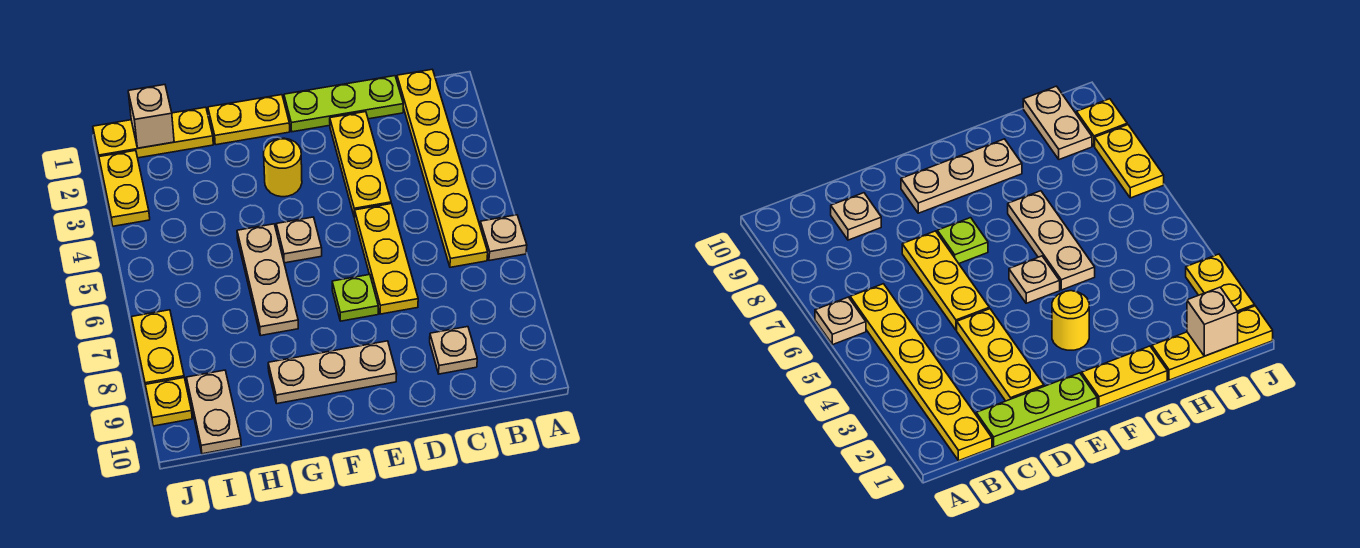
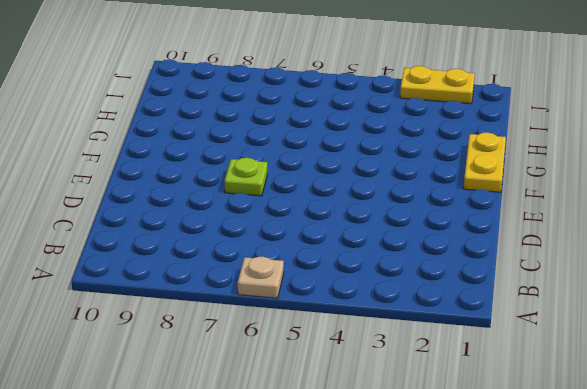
none -> yellow plate B1:B6 level 1
none -> lime plate C1:E1 level 1
none -> tan plate C9 level 1

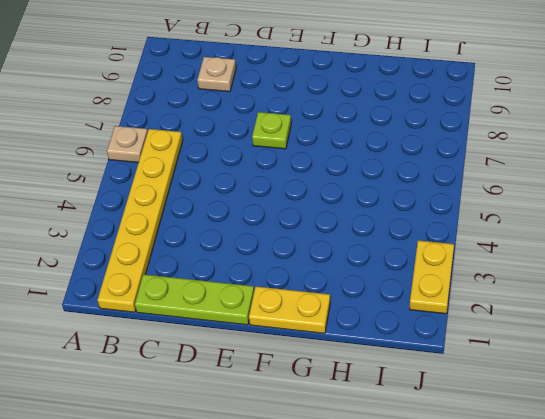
none -> yellow plate D2:D4 level 1
none -> yellow plate D5:D7 level 1
none -> tan plate E9:G9 level 1

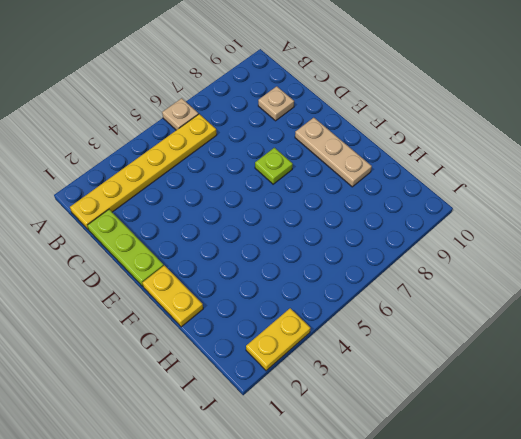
none -> yellow plate D2:D4 level 1
none -> yellow plate D5:D7 level 1
none -> yellow round brick F3 level 1

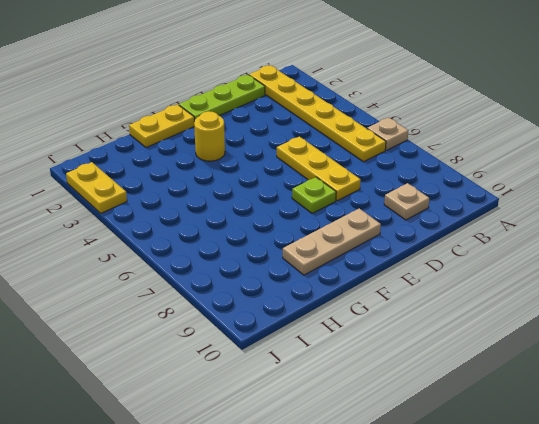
none -> yellow plate D2:D4 level 1
none -> tan plate F5 level 1
none -> tan plate G5:G7 level 1

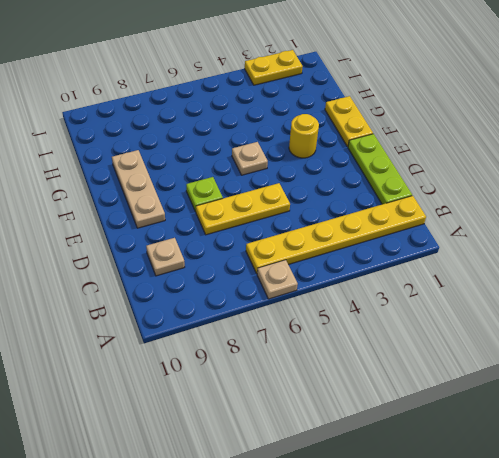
none -> yellow plate D2:D4 level 1
none -> tan plate G5:G7 level 1
none -> yellow plate H1:J1 level 1

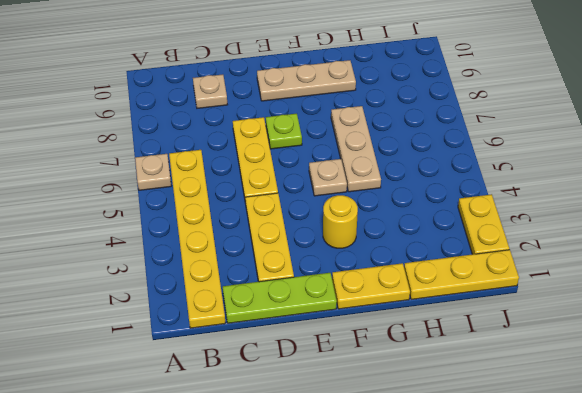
none -> tan plate I9:I10 level 1
none -> yellow plate J7:J8 level 1
none -> yellow plate J9 level 1

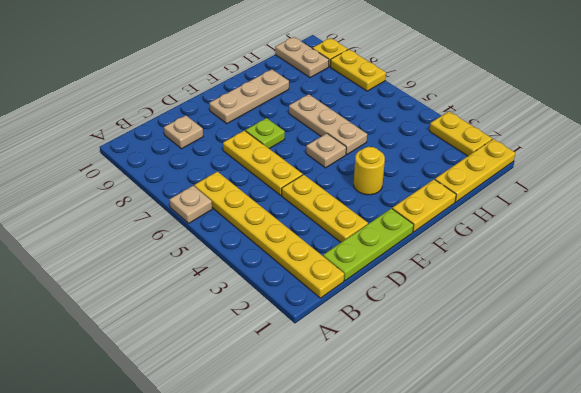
none -> tan brick I1 level 2

